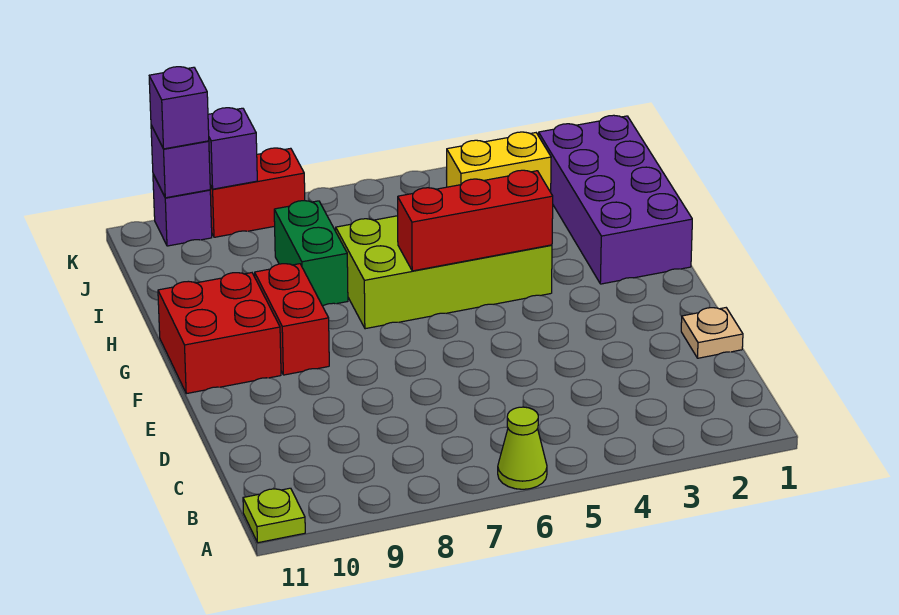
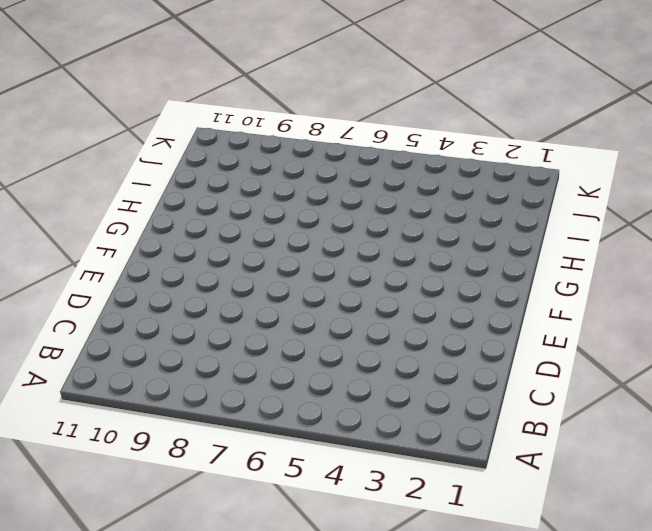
none -> lime cone A6 level 1
none -> lime plate A11 level 1
none -> tan plate D1 level 1

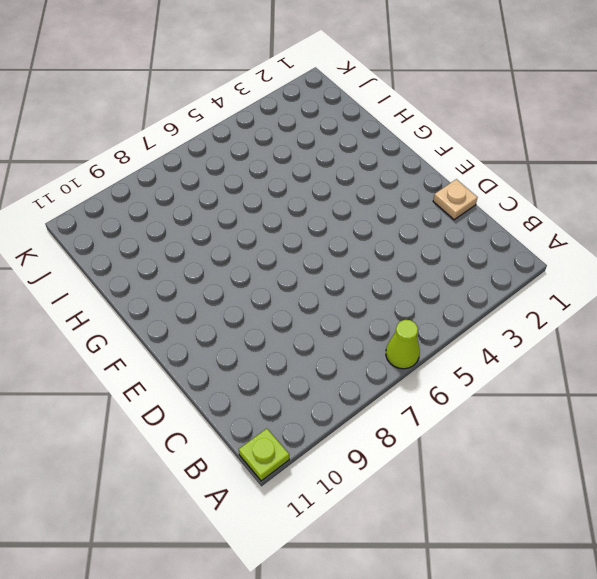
none -> red brick F9:G9 level 1
none -> red brick F10:G11 level 1
none -> purple brick G1:J2 level 1

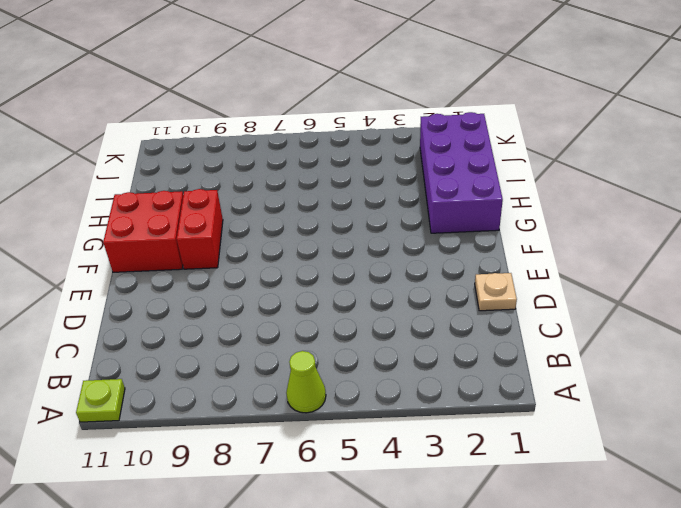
none -> lime brick G4:H7 level 1
none -> green brick H8:I8 level 1
none -> yellow brick J3:J4 level 1

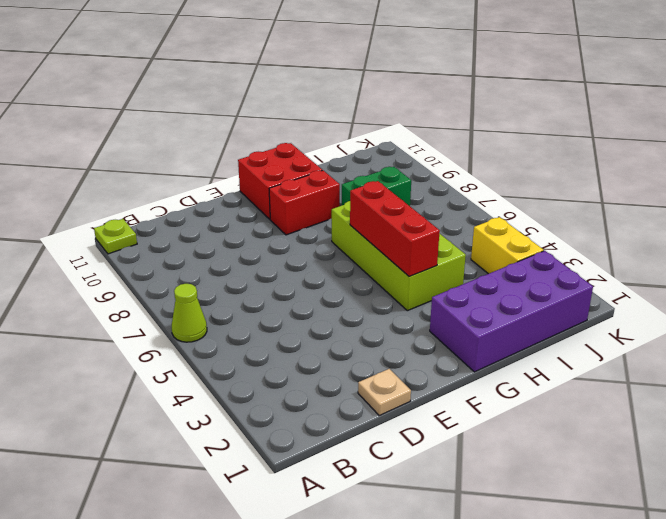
none -> red brick K8:K9 level 1
none -> purple brick K10 level 1
none -> purple brick K9 level 2

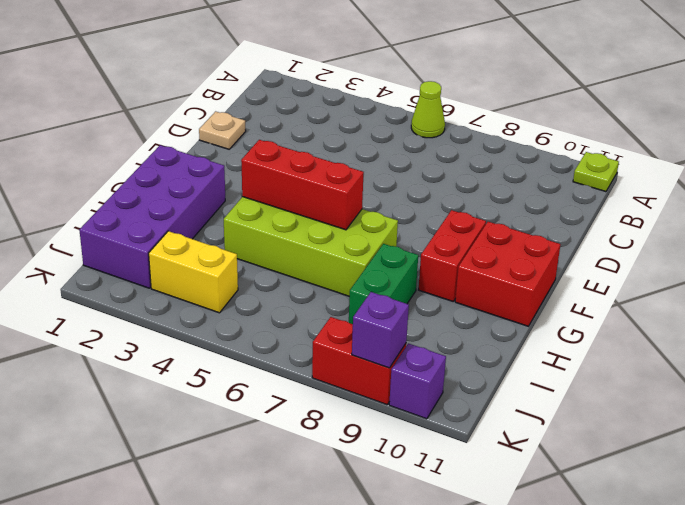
none -> purple brick K10 level 2
none -> purple brick K10 level 3

